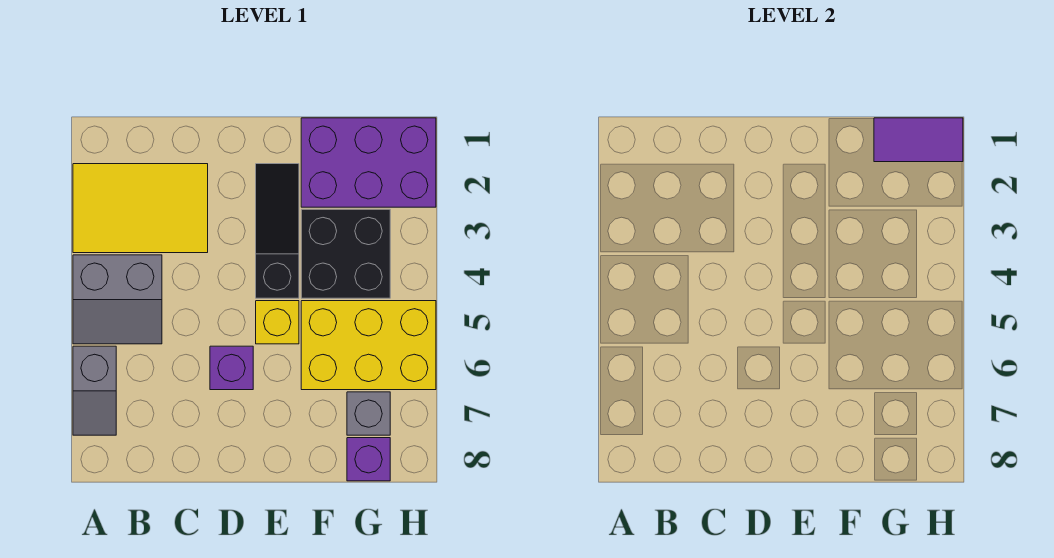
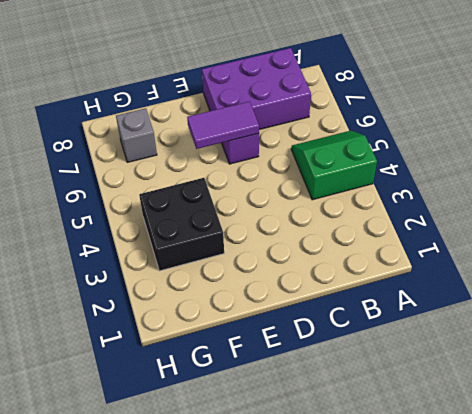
green slope A4:B5 level 1 top 4 -> grey slope A4:B5 level 1 top 4
purple brick B7:D8 level 1 -> purple brick F1:H2 level 1
purple tile D6:E6 level 2 -> purple tile G1:H1 level 2
none -> yellow tile A2:C3 level 1
none -> grey slope A6:A7 level 1 top 6
none -> black slope E2:E4 level 1 top 4

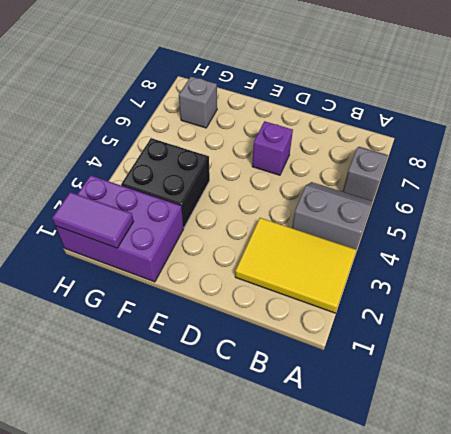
none -> black slope E2:E4 level 1 top 4
none -> yellow brick E5 level 1
none -> yellow brick F5:H6 level 1

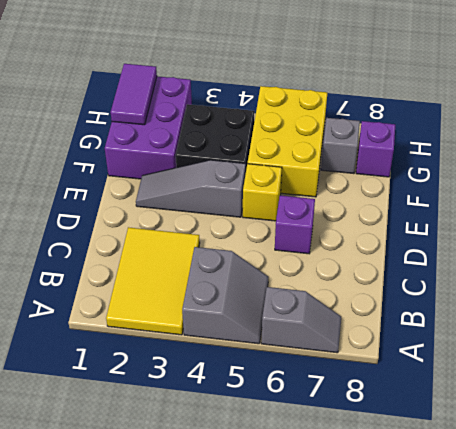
grey slope E2:E4 level 1 top 4 -> black slope E2:E4 level 1 top 4

